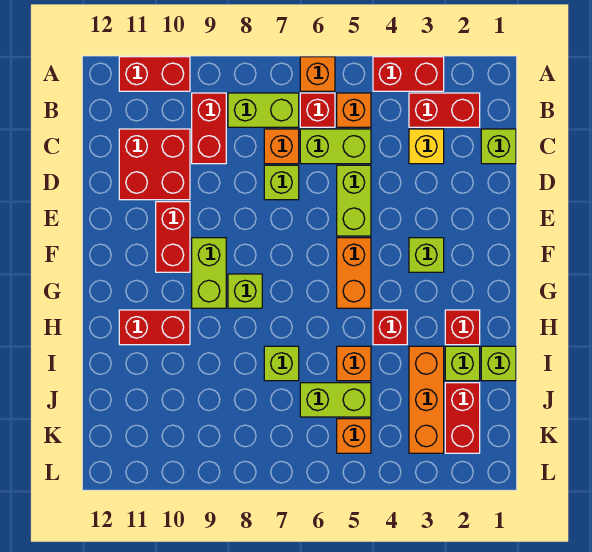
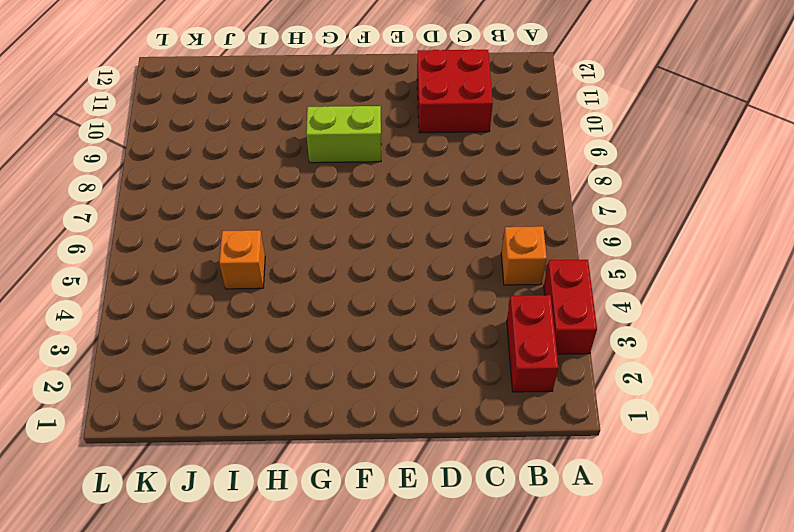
none -> orange brick A6 level 1
none -> red brick A10:A11 level 1
none -> red brick B6 level 1
none -> lime brick B7:B8 level 1

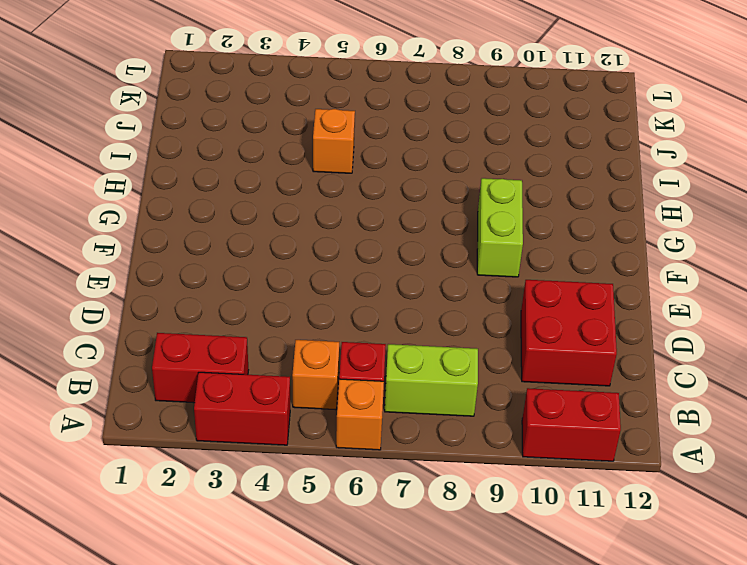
none -> red brick B9:C9 level 1
none -> lime brick C1 level 1
none -> yellow brick C3 level 1
none -> lime brick C5:C6 level 1

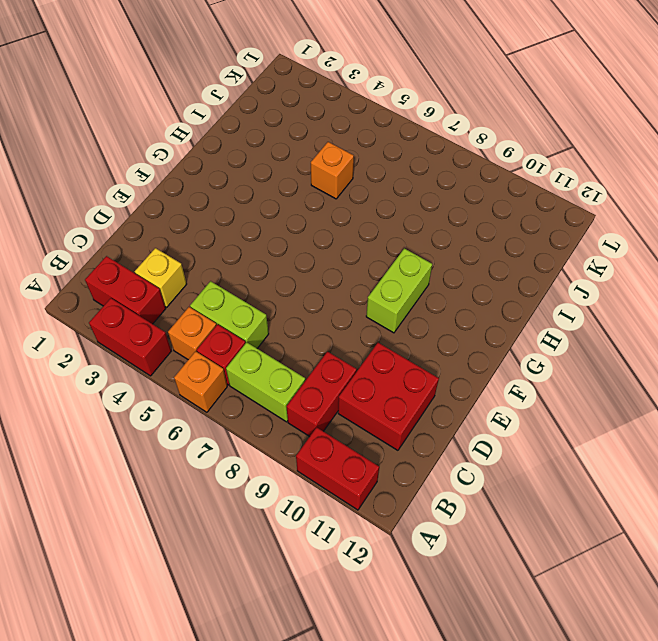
none -> lime brick C1 level 1
none -> orange brick C7 level 1
none -> lime brick D5:E5 level 1
none -> lime brick D7 level 1

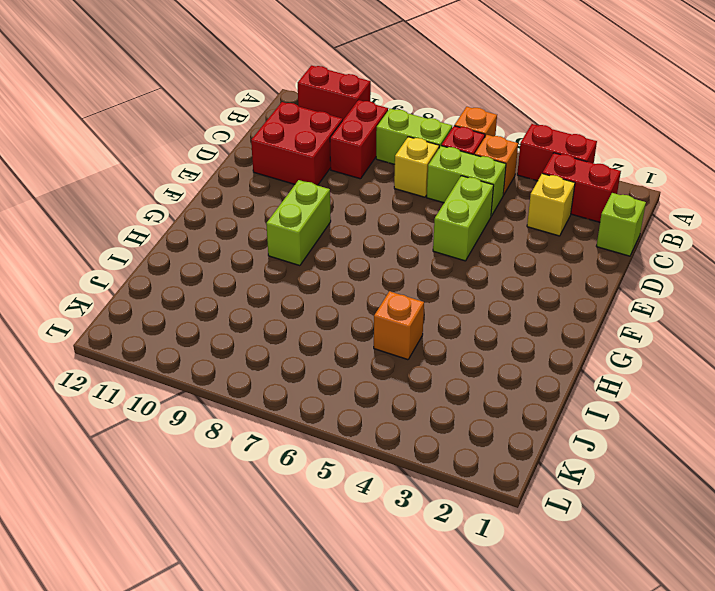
yellow brick C7 level 1 -> orange brick C7 level 1
none -> lime brick D7 level 1
none -> red brick E10:F10 level 1
none -> lime brick F3 level 1
none -> orange brick F5:G5 level 1

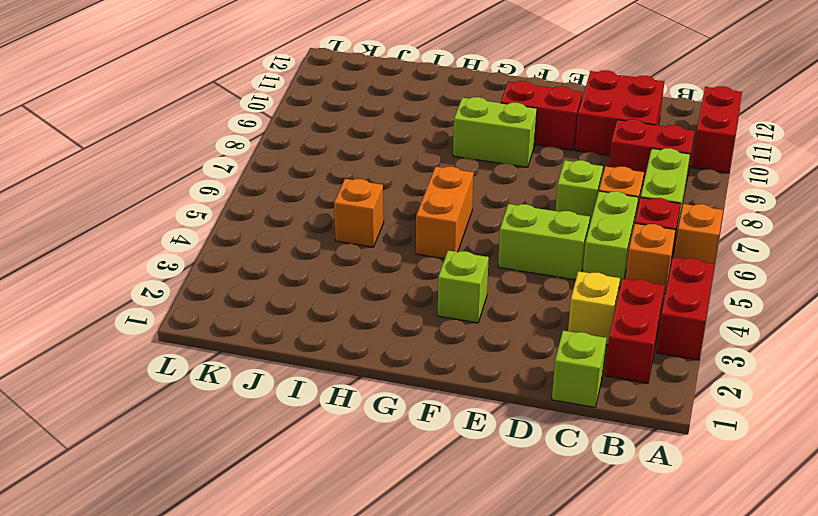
orange brick G5:G6 level 1 -> orange brick F5:G5 level 1
none -> lime brick G8 level 1
none -> red brick H2 level 1
none -> red brick H4 level 1
none -> red brick H10:H11 level 1

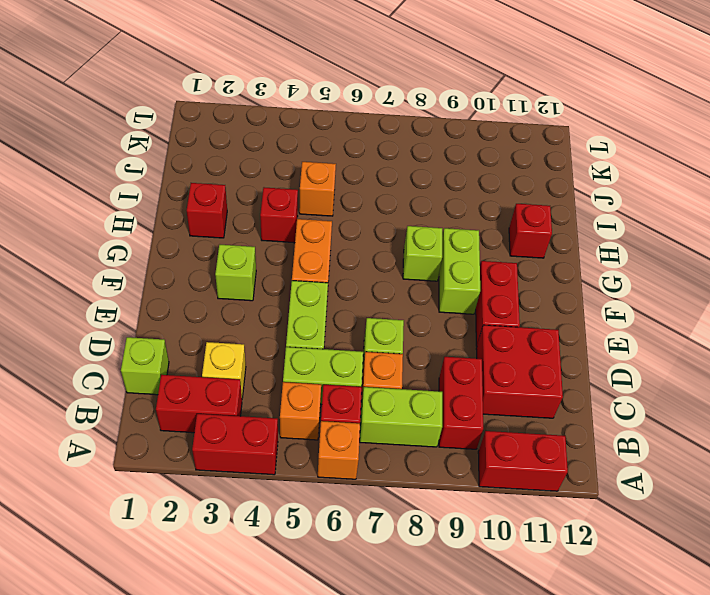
red brick H11 level 1 -> red brick H10:H11 level 1
none -> lime brick I1 level 1
none -> lime brick I2 level 1
none -> orange brick I3:K3 level 1
none -> lime brick I7 level 1

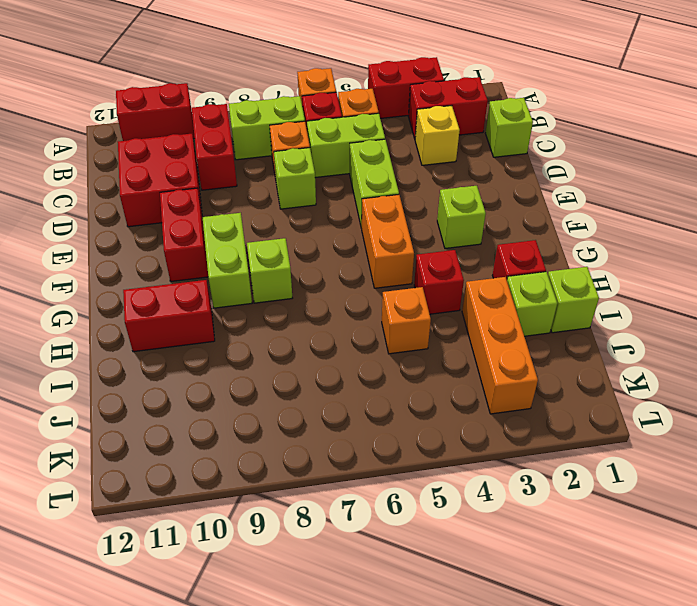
none -> lime brick I7 level 1
none -> red brick J2:K2 level 1
none -> lime brick J5:J6 level 1
none -> orange brick K5 level 1

